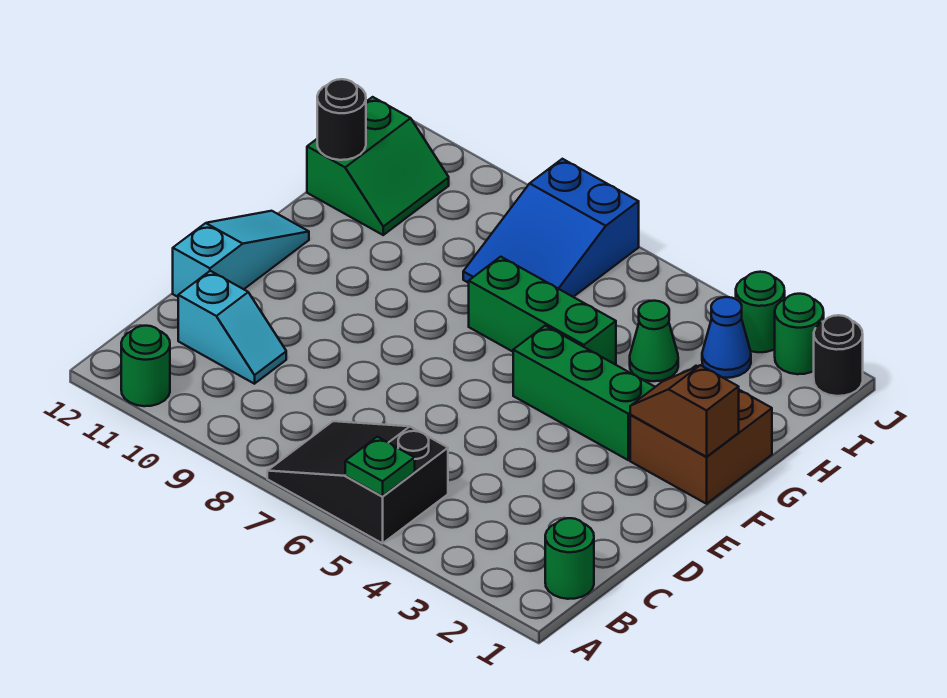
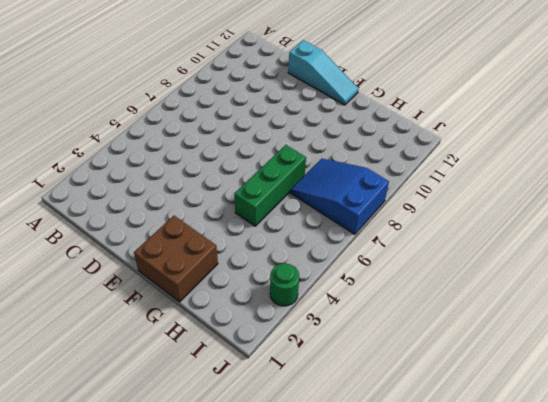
none -> black slope A5:B7 level 1 top 5
none -> green round brick A11 level 1
none -> green round brick B1 level 1

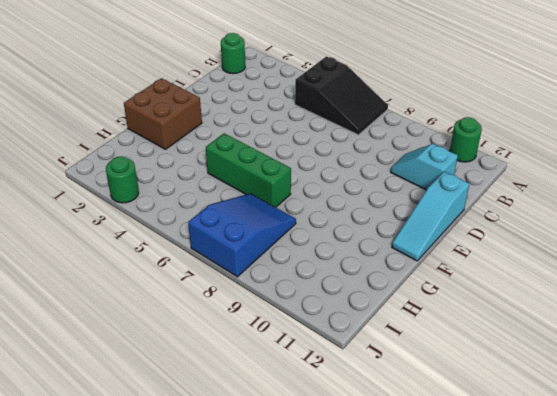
none -> green brick F3:F5 level 1
none -> green cone H4 level 1
none -> green slope H11:I12 level 1 top 12

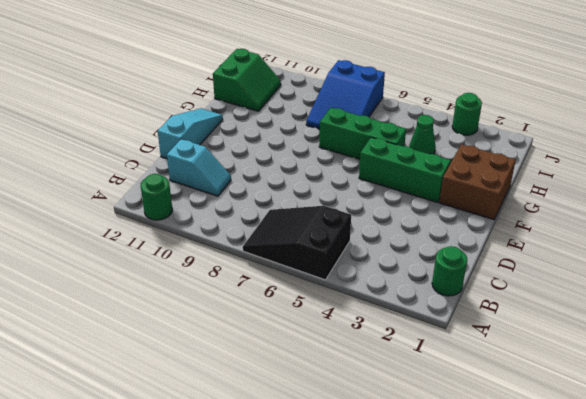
none -> blue cone I3 level 1
none -> black round brick J1 level 1
none -> green round brick J2 level 1

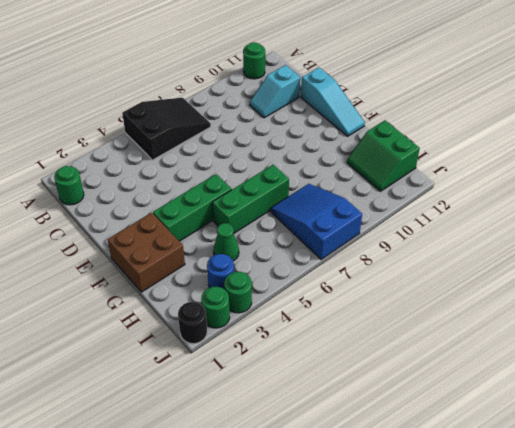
blue round brick I3 level 1 -> blue cone I3 level 1
none -> green plate A5 level 2
none -> brown slope F1:F2 level 2 top 1
none -> black round brick H12 level 2

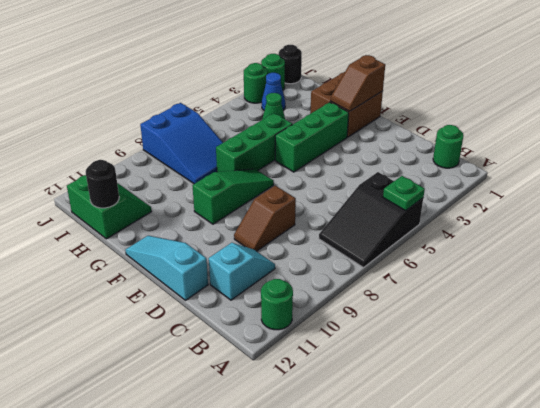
brown slope D8:D9 level 1 top 8 -> none
green slope F7:F9 level 1 top 9 -> none

